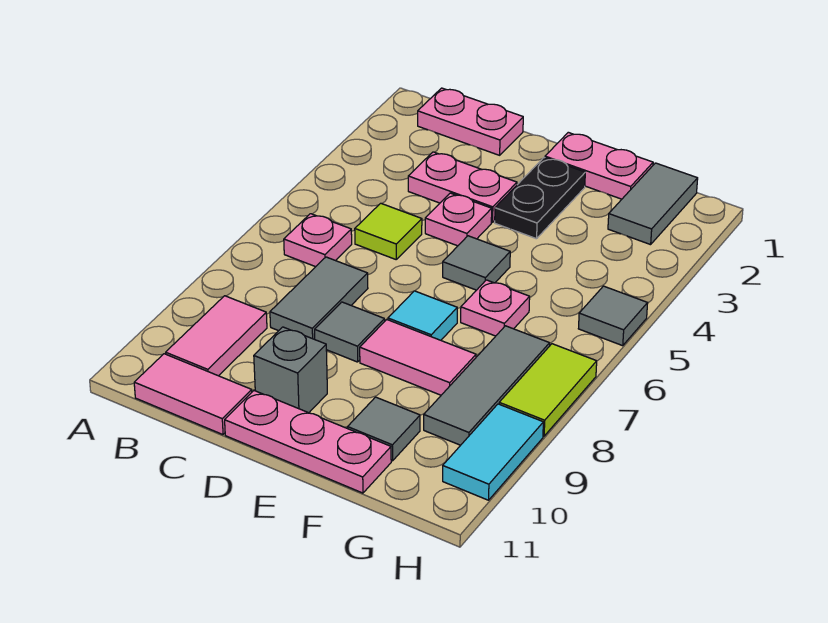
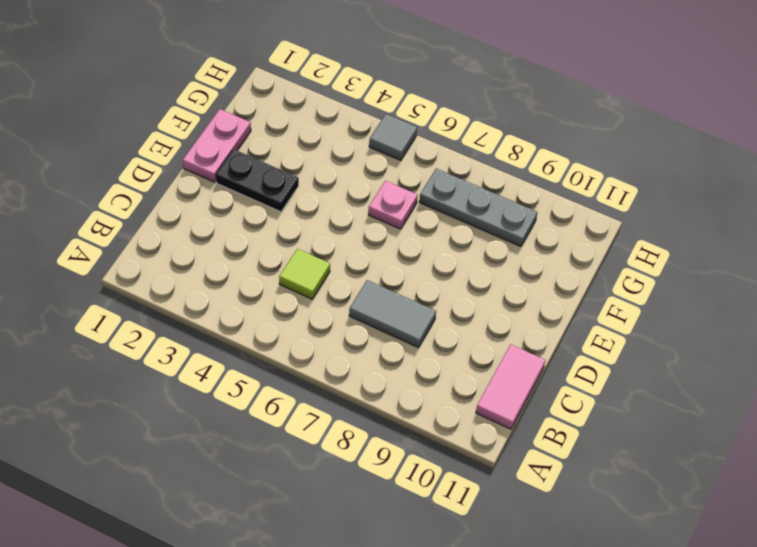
grey plate G7:G9 level 1 -> grey tile G7:G9 level 1
none -> pink plate B1:C1 level 1
none -> pink plate B6 level 1
none -> pink tile B9:B10 level 1

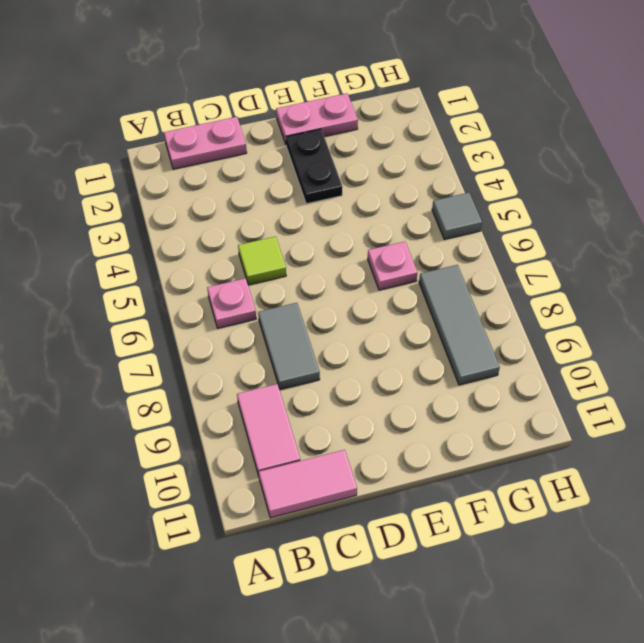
none -> pink plate C3:D3 level 1
none -> pink plate D4 level 1
none -> grey tile D8 level 1

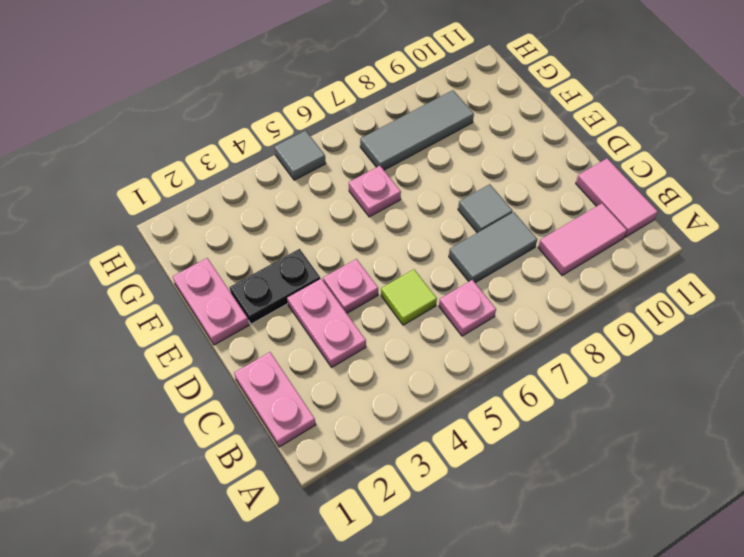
none -> grey brick D10 level 1
none -> pink plate D11:F11 level 1
none -> grey tile E5 level 1

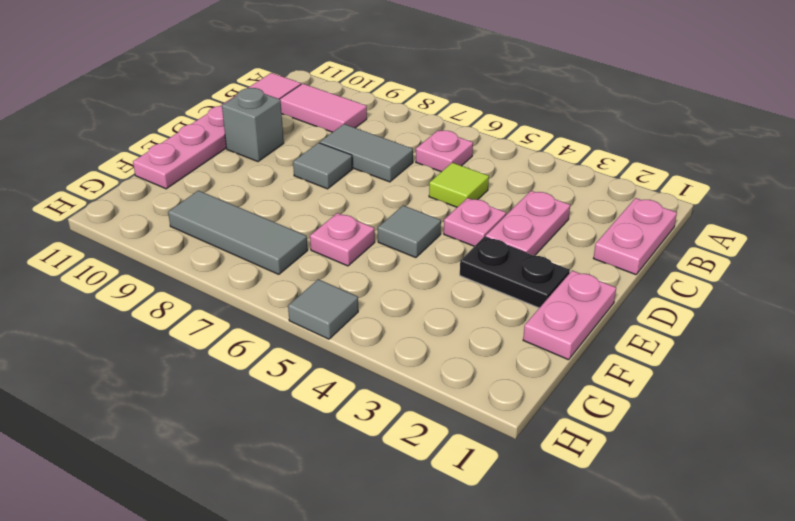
none -> cyan tile E7 level 1
none -> pink tile E8:F8 level 1
none -> grey tile F10 level 1

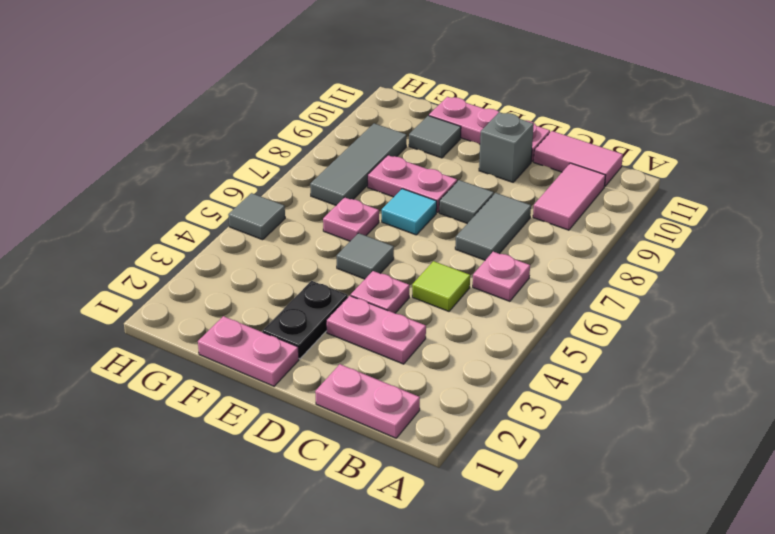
pink plate E8:F8 level 1 -> pink tile E8:F8 level 1
none -> grey tile G1:G2 level 1
none -> lime tile H7:H8 level 1
none -> cyan tile H9:H10 level 1

